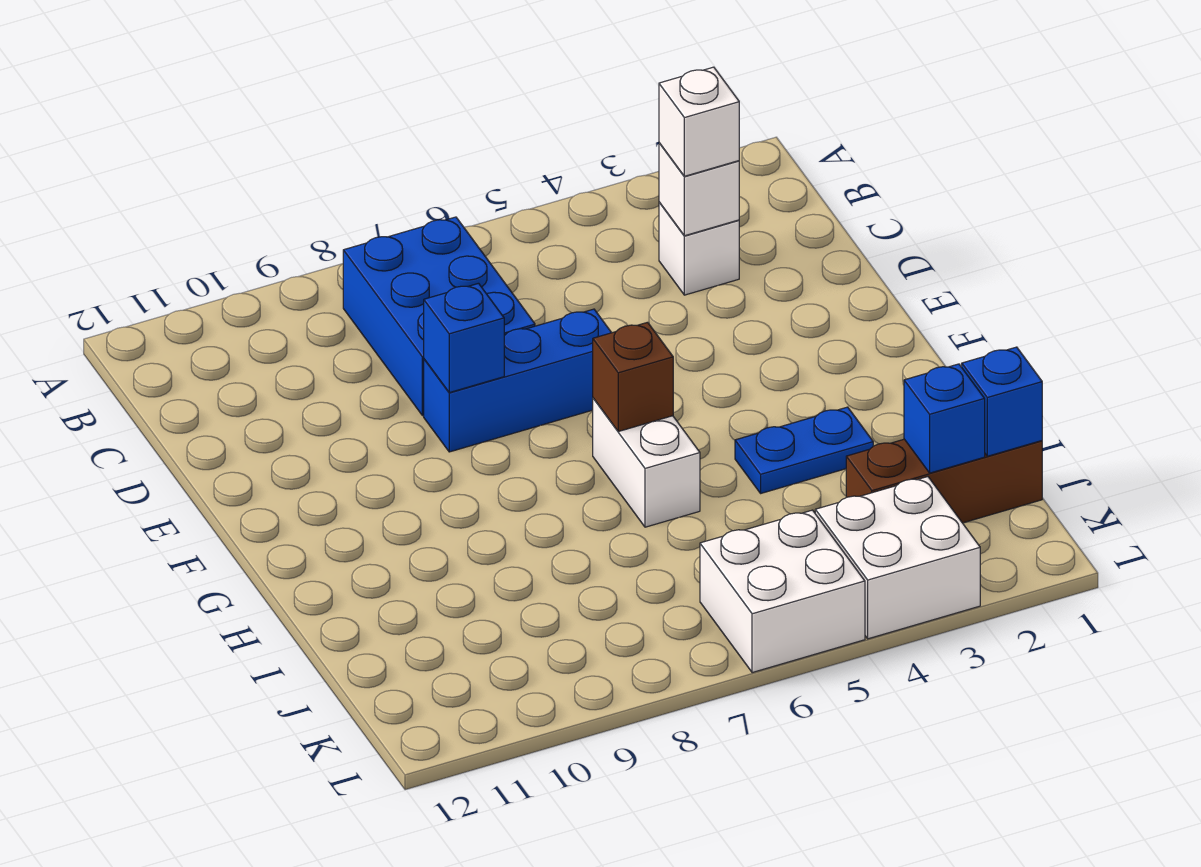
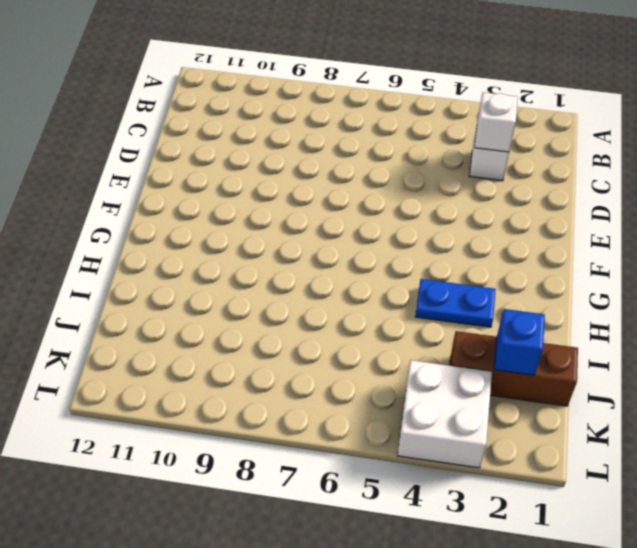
none -> blue brick B7:D8 level 1
none -> blue brick E6:E8 level 1
none -> white brick G6:H6 level 1

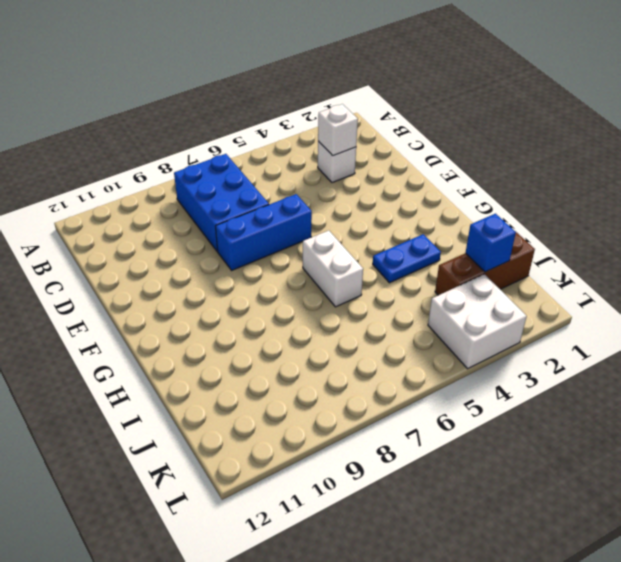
none -> white brick K5:L6 level 1
none -> blue brick E8 level 2
none -> brown brick G6 level 2

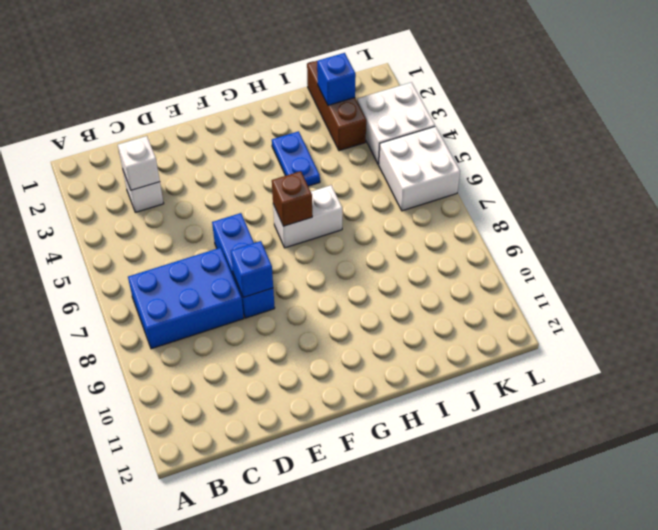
none -> blue brick J1 level 2
none -> white brick C3 level 3

